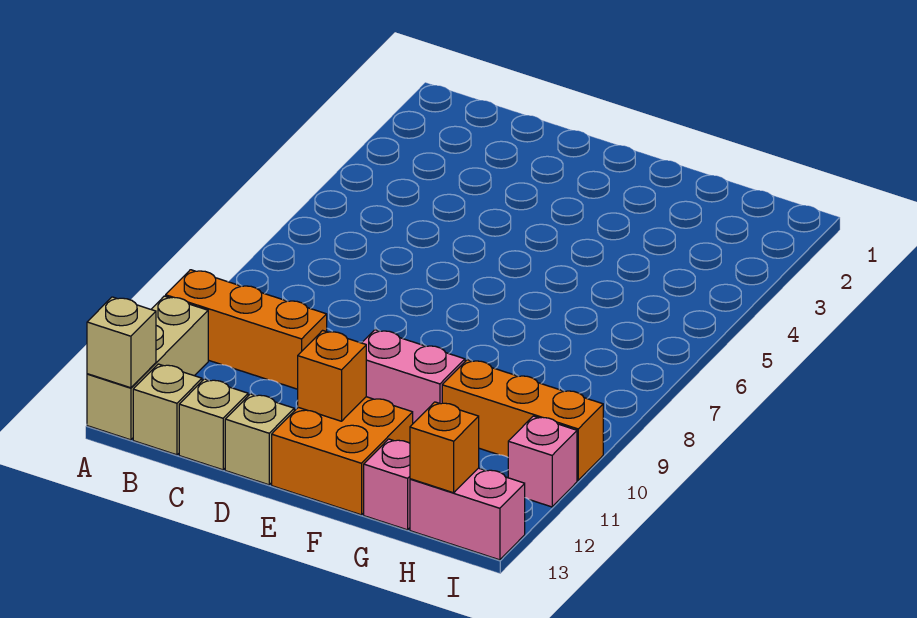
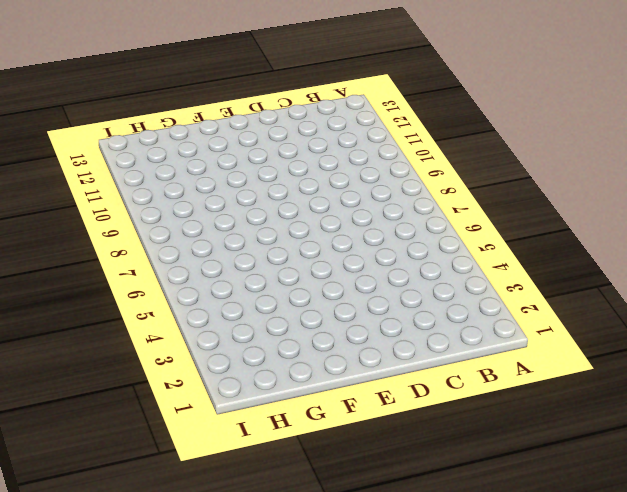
none -> orange brick A10:C10 level 1
none -> tan brick A11:A13 level 1
none -> tan brick B13 level 1

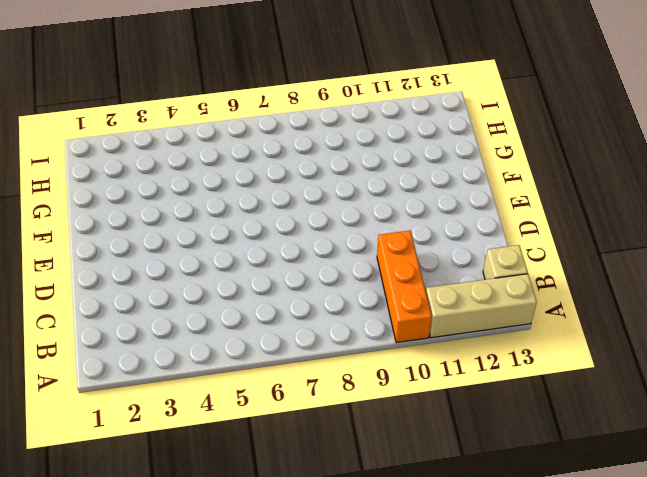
none -> tan brick C13 level 1
none -> tan brick D13 level 1
none -> pink brick E10:F10 level 1

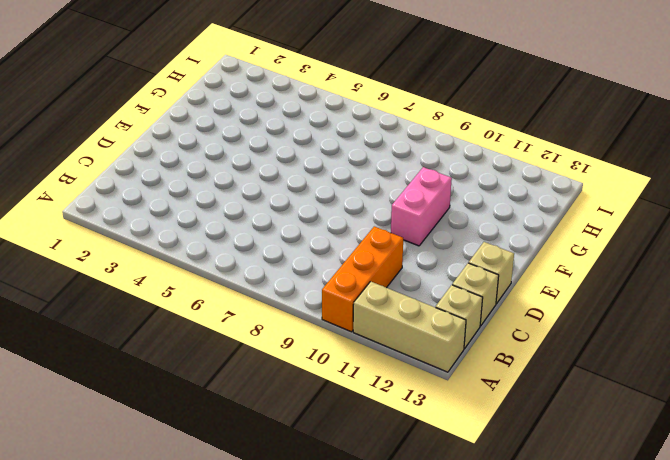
none -> orange brick E12:F13 level 1
none -> orange brick G10:I10 level 1
none -> pink brick G13 level 1

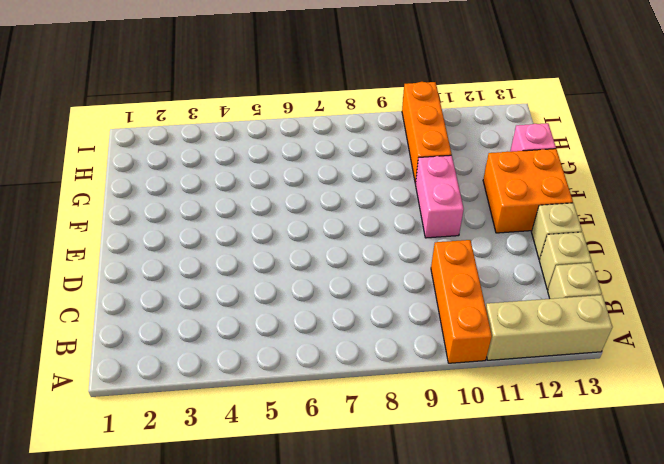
none -> pink brick H13:I13 level 1
none -> pink brick I11 level 1
none -> tan brick A13 level 2

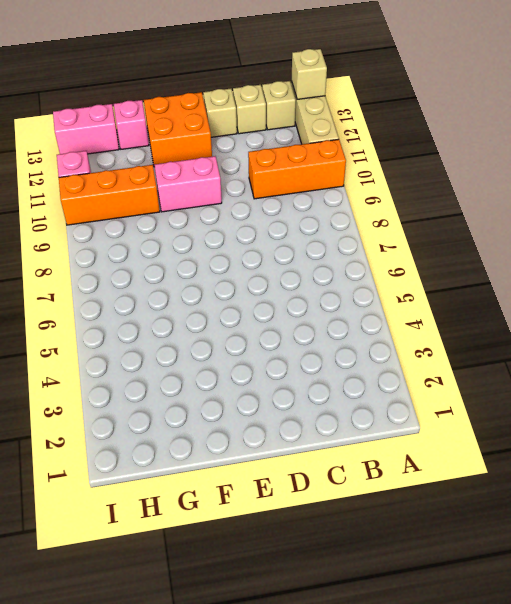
none -> orange brick E12 level 2
none -> orange brick H13 level 2

